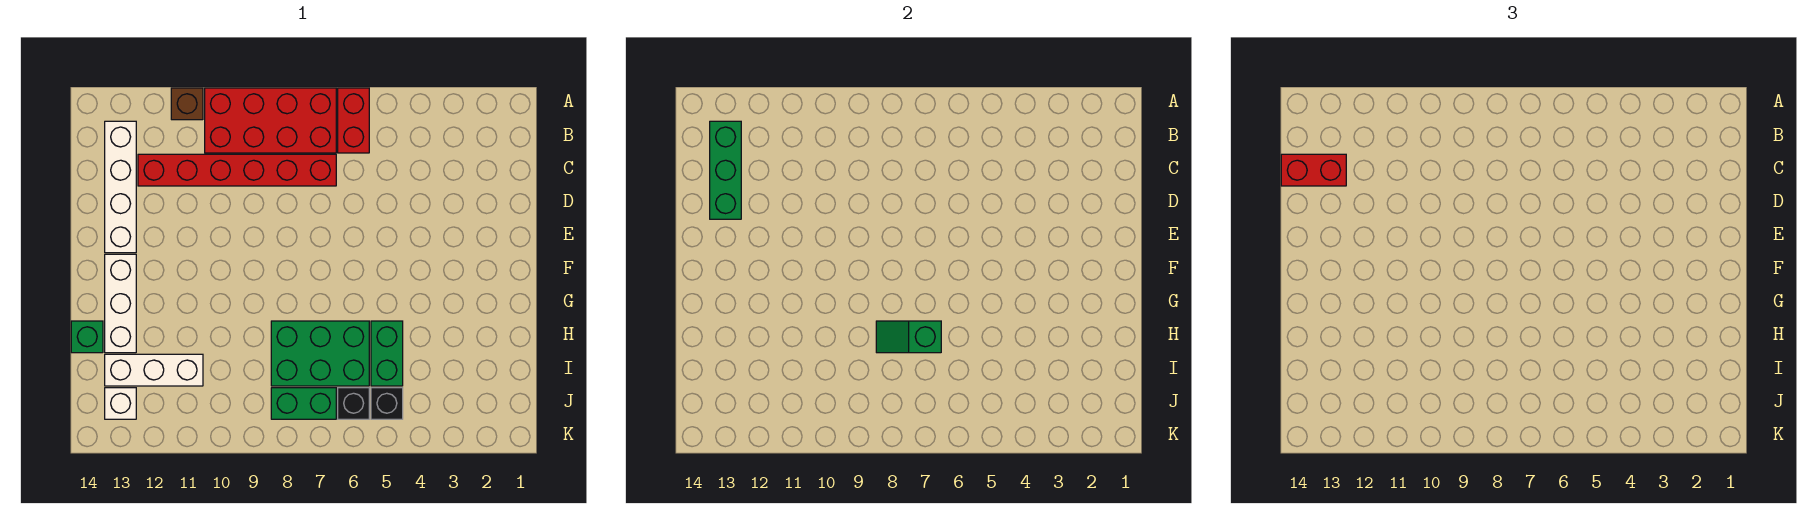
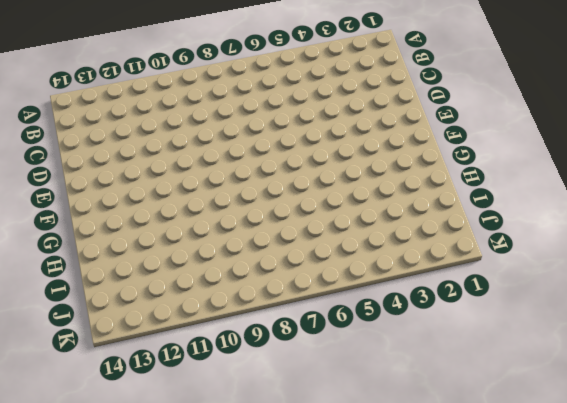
none -> red brick A6:B6 level 1
none -> red brick A7:B10 level 1
none -> brown brick A11 level 1

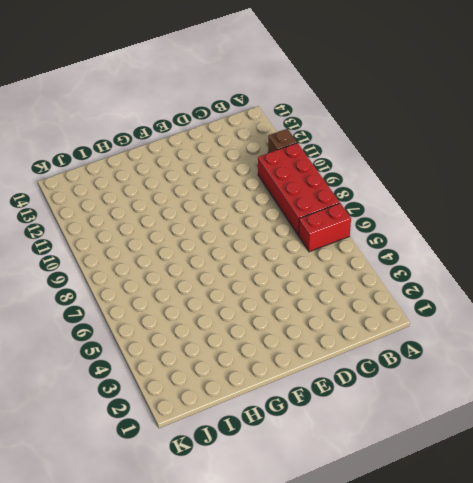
none -> white brick B13:E13 level 1
none -> red brick C7:C12 level 1
none -> white brick F13:H13 level 1

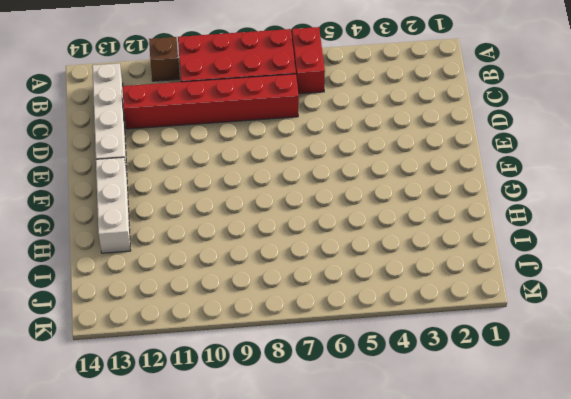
none -> green brick H5:I5 level 1
none -> green brick H6:I8 level 1
none -> green brick H14 level 1

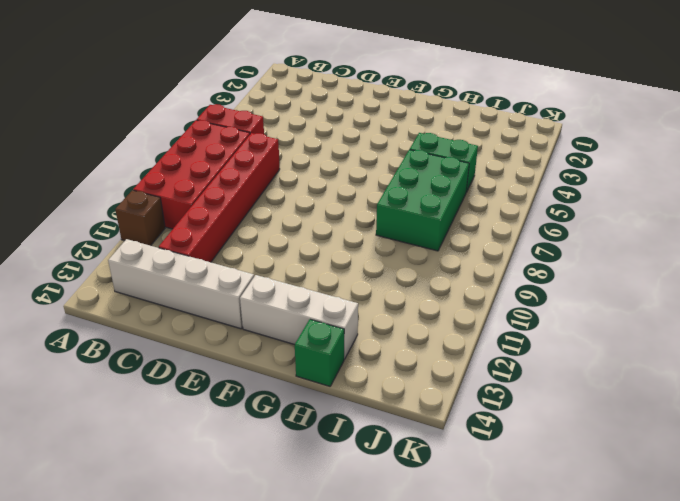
none -> white brick I11:I13 level 1
none -> black brick J5 level 1
none -> black brick J6 level 1

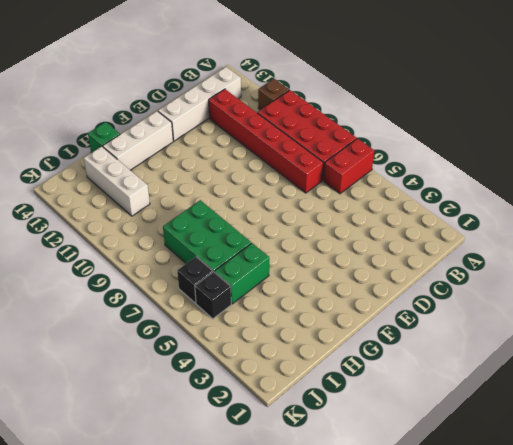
none -> green brick J7:J8 level 1
none -> white brick J13 level 1
none -> green brick B13:D13 level 2

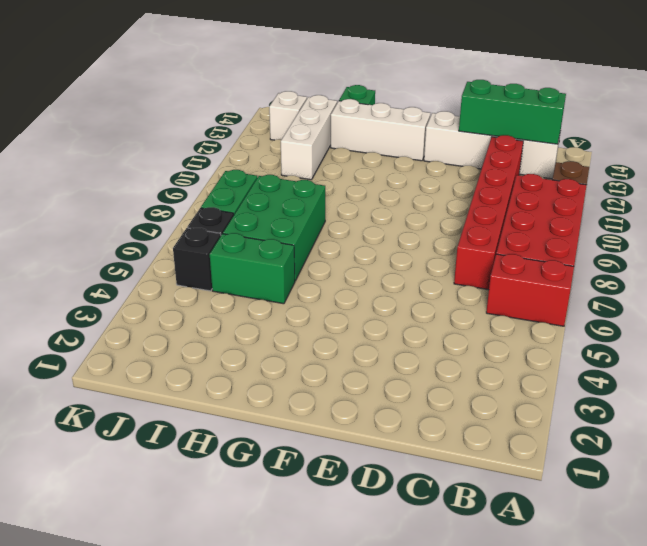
none -> green slope H7:H8 level 2 top 7
none -> red brick C13:C14 level 3

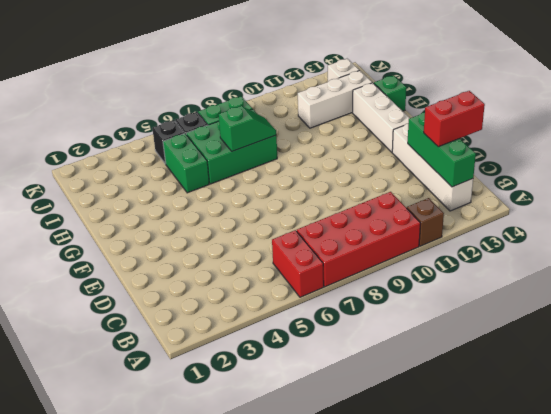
none -> red brick C7:C12 level 1

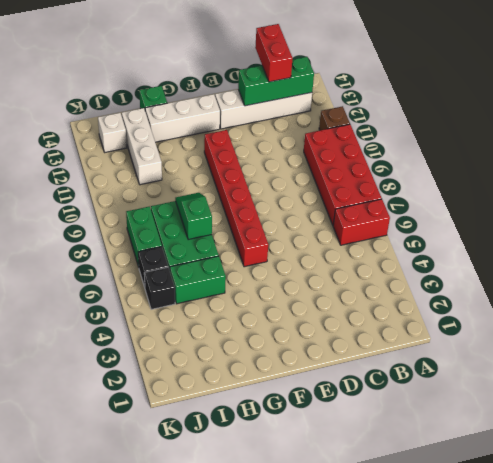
red brick F6:F11 level 1 -> red brick C7:C12 level 1

